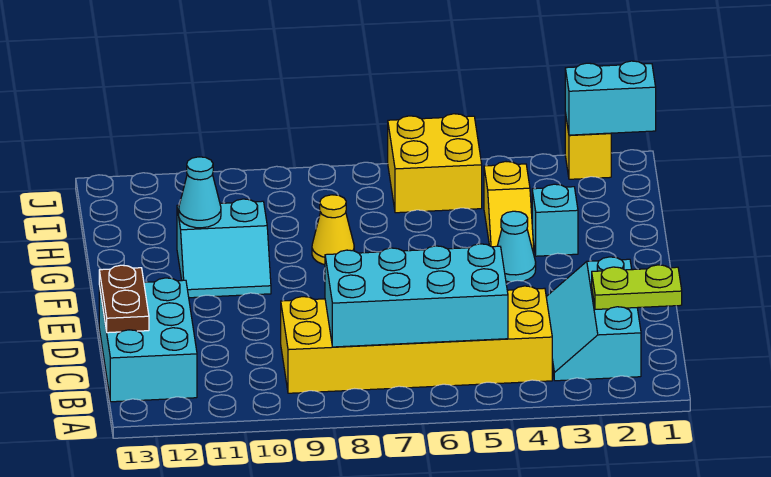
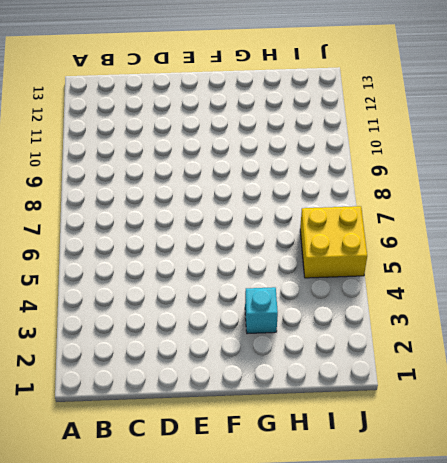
none -> cyan slope B2:D3 level 1 top 2
none -> yellow brick B4:C9 level 1
none -> cyan brick B12:D13 level 1

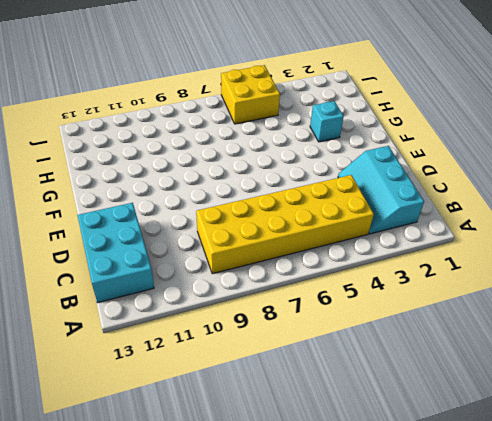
none -> cyan cone F4 level 1
none -> cyan slope F10:G11 level 1 top G
none -> yellow slope G4:H4 level 1 top H

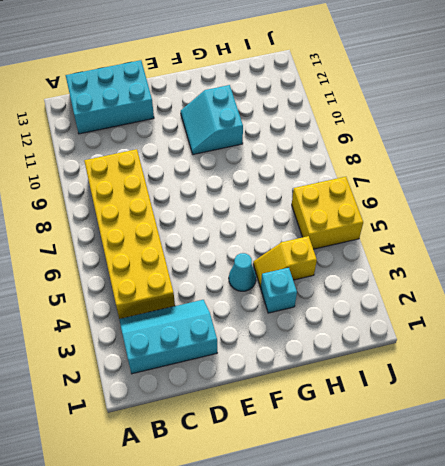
none -> yellow cone G8 level 1
none -> yellow brick J2 level 1
none -> cyan brick B5:C8 level 2

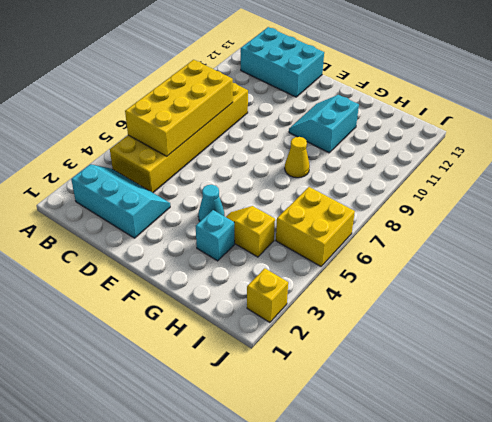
yellow brick B5:C8 level 2 -> cyan brick B5:C8 level 2
none -> lime plate C1:C2 level 2
none -> brown plate C13:D13 level 2
none -> cyan cone G11 level 2

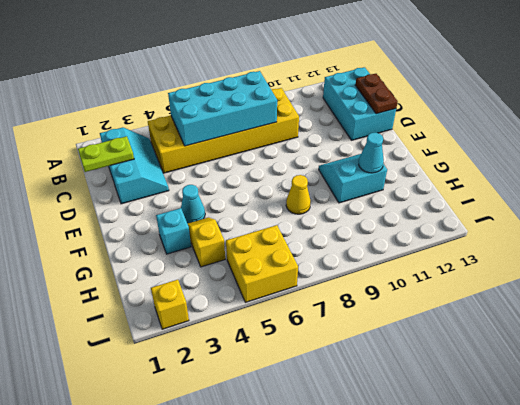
none -> cyan brick J1:J2 level 2

